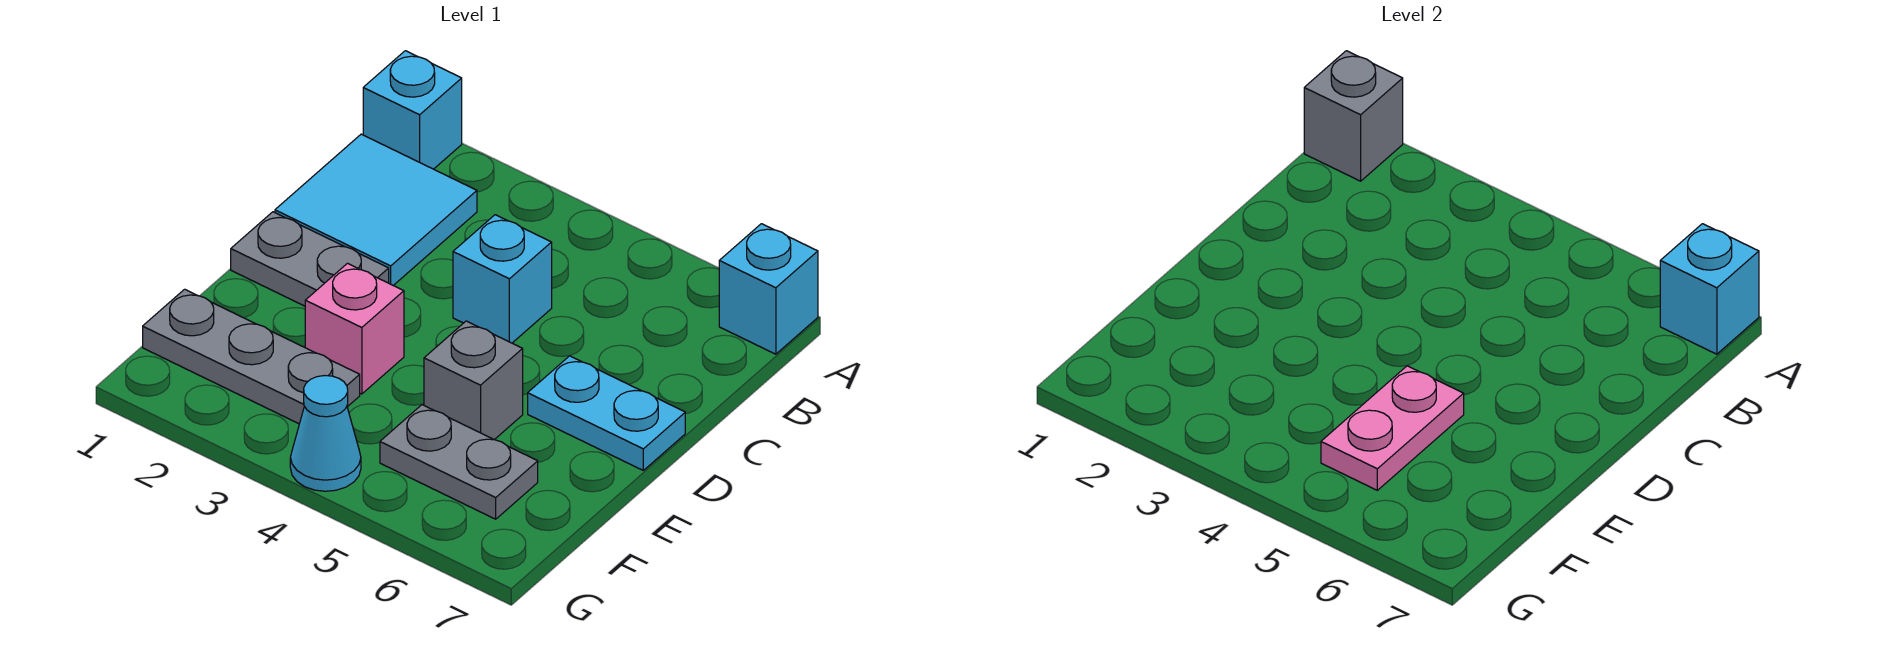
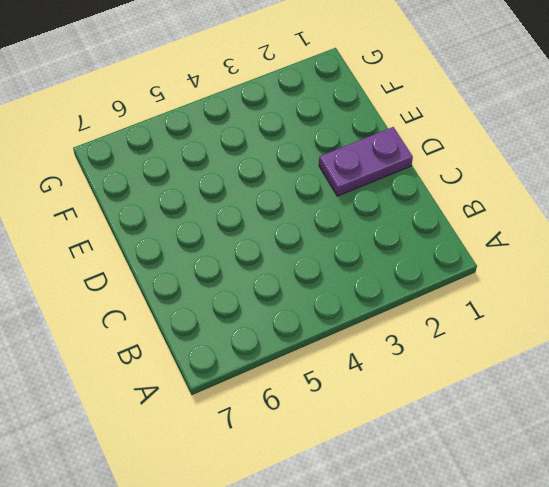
purple plate D1:D2 level 1 -> grey plate D1:D2 level 1
none -> cyan brick A1 level 1
none -> cyan brick A7 level 1
none -> cyan tile B1:C2 level 1

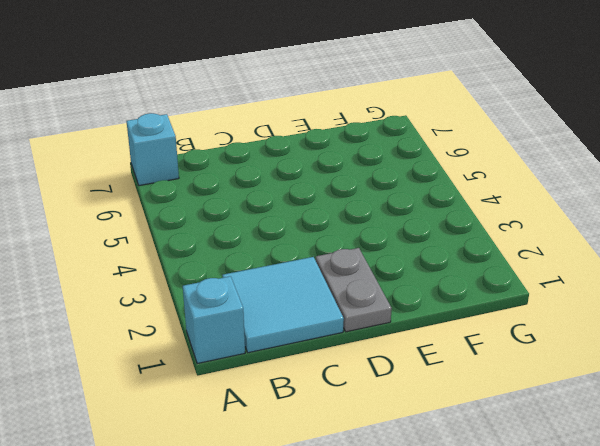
none -> cyan brick C4 level 1
none -> cyan plate D6:D7 level 1
none -> pink brick E3 level 1

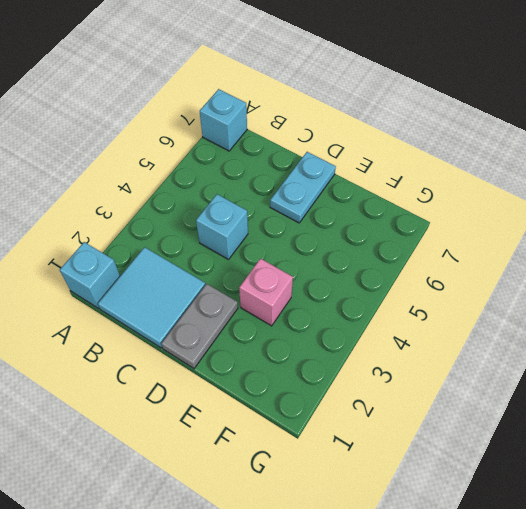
none -> grey brick E5 level 1
none -> grey plate F1:F3 level 1
none -> grey plate F5:F6 level 1

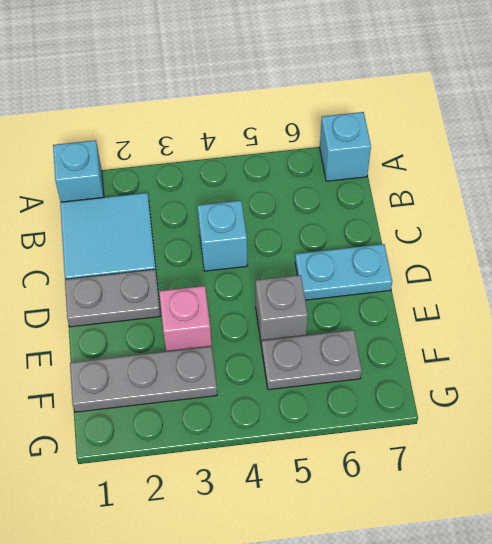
none -> cyan cone G4 level 1
none -> grey brick A1 level 2
none -> cyan brick A7 level 2

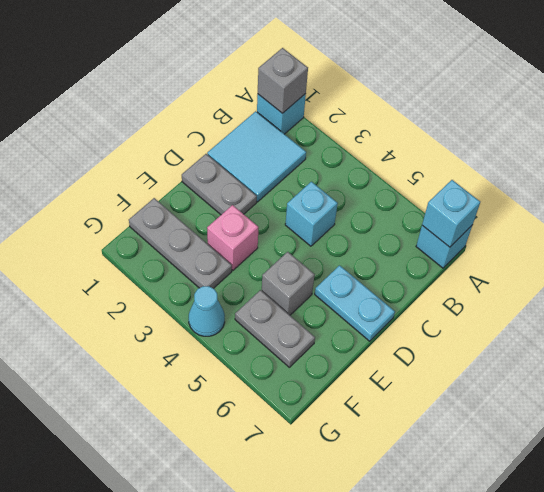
none -> pink plate E5:F5 level 2

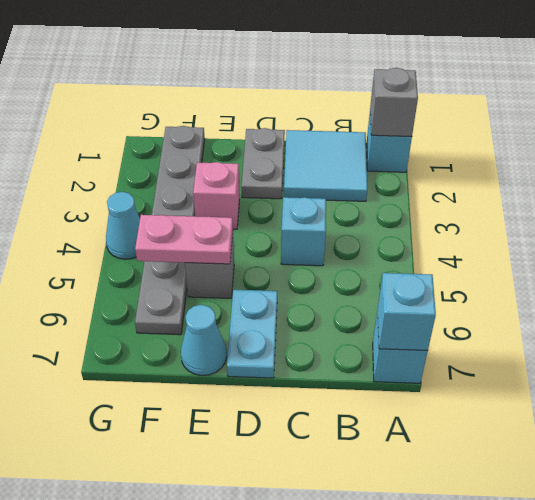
cyan cone E7 level 1 -> none

